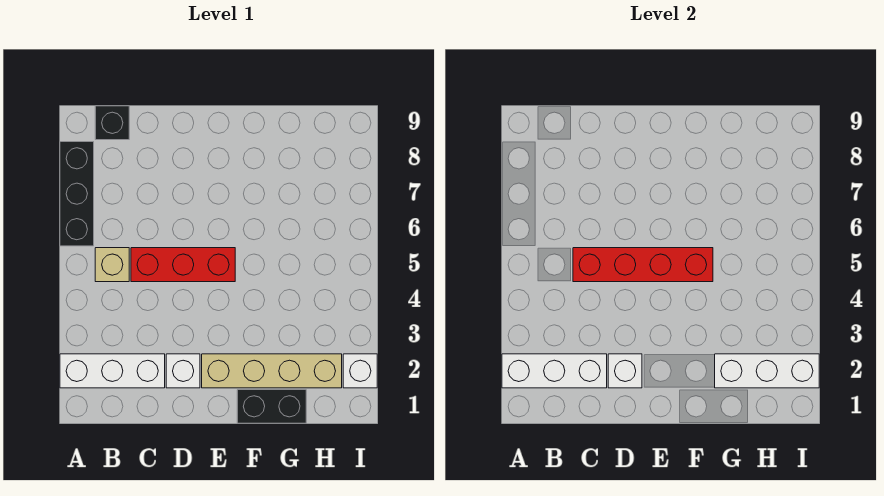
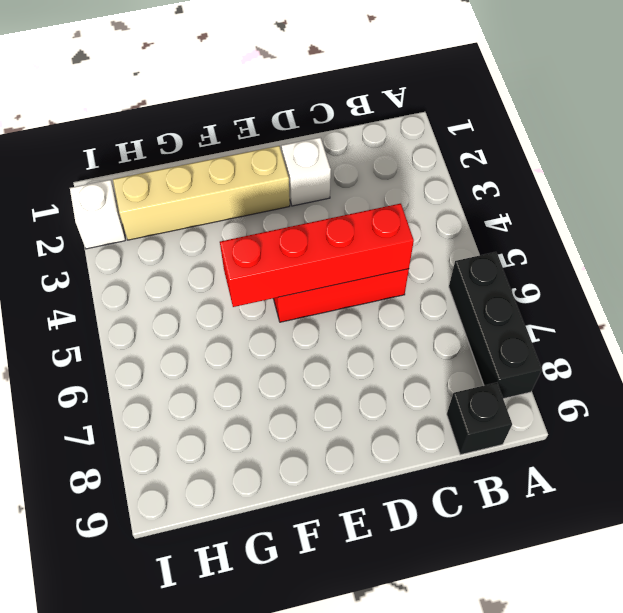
none -> white brick A2:C2 level 1
none -> tan brick B5 level 1
none -> black brick F1:G1 level 1

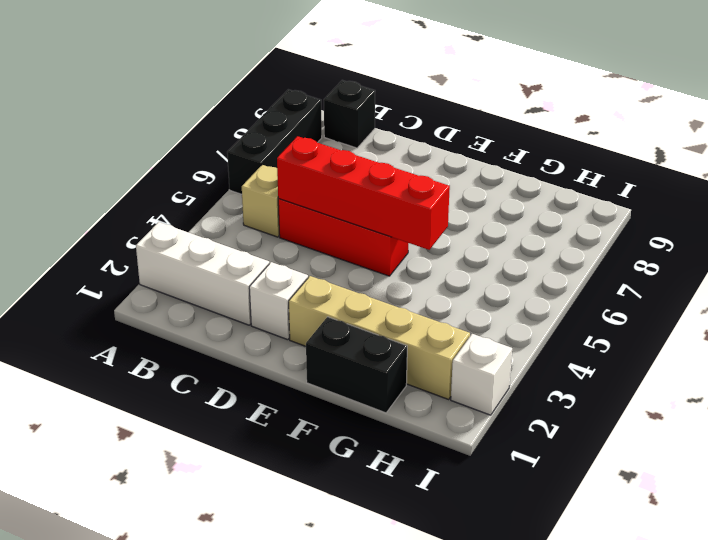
none -> white brick A2:C2 level 2
none -> white brick D2 level 2
none -> white brick G2:I2 level 2

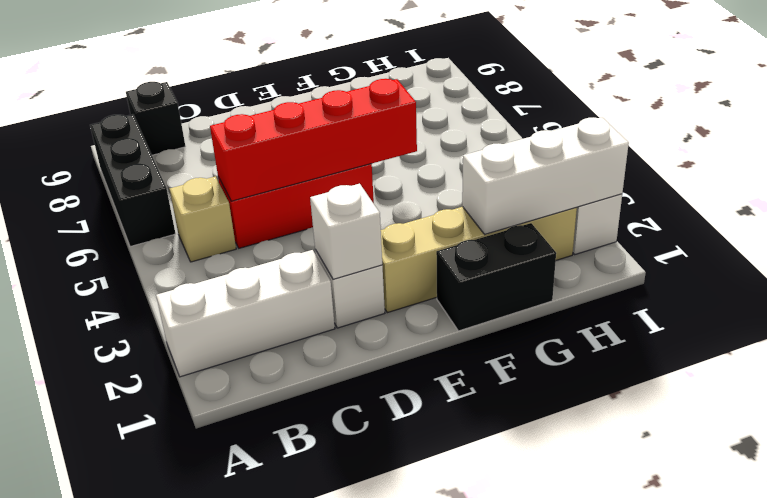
none -> white brick A2:C2 level 2

